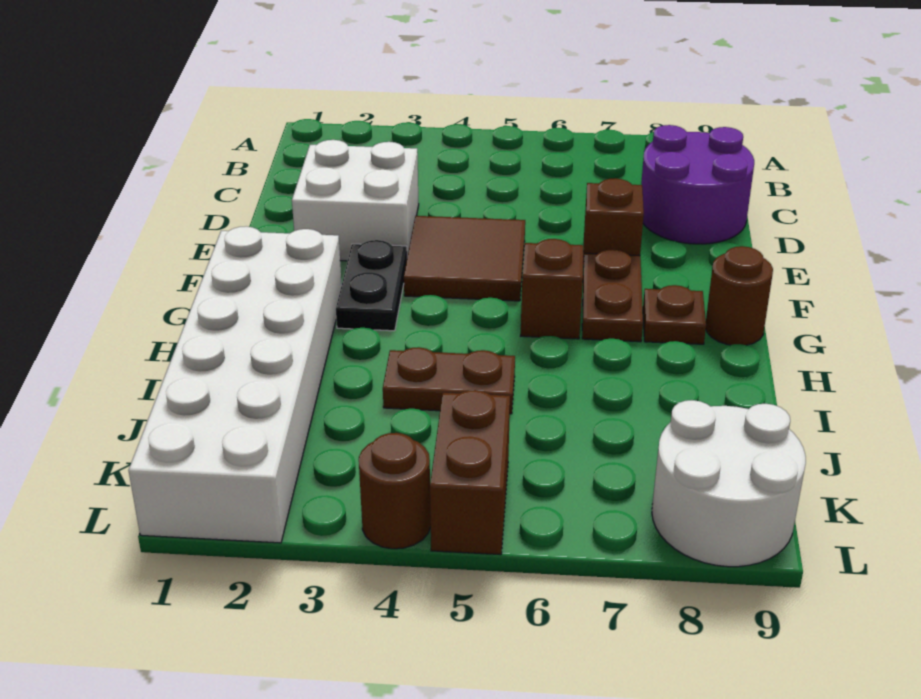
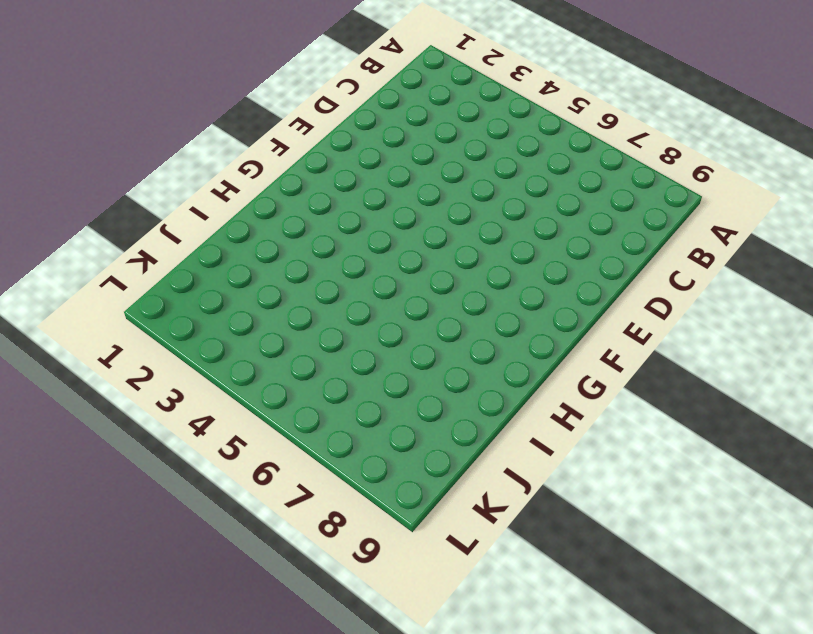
none -> purple round brick C8:D9 level 1
none -> white brick D2:E3 level 1
none -> brown tile E4:F5 level 1

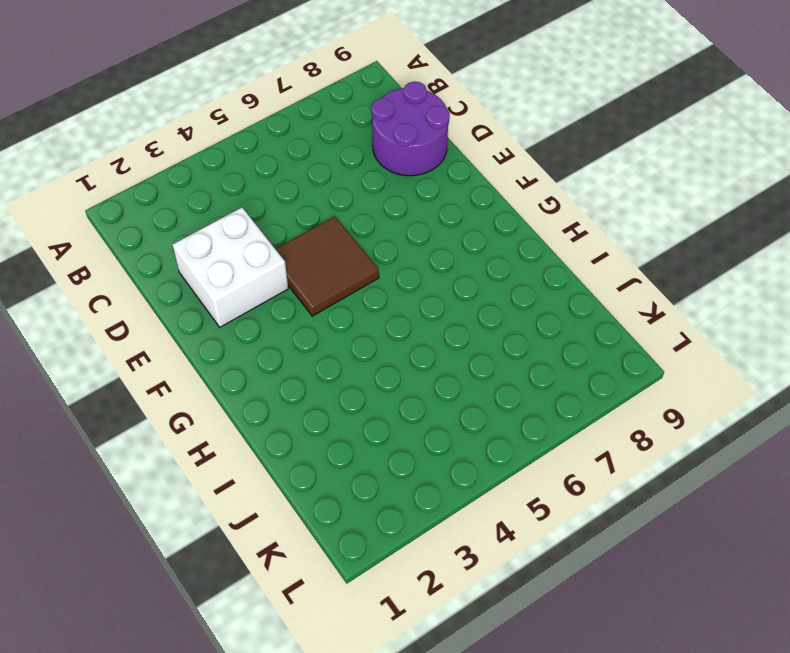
none -> brown brick E7 level 1
none -> black plate F3:G3 level 1
none -> brown plate F7:G7 level 1

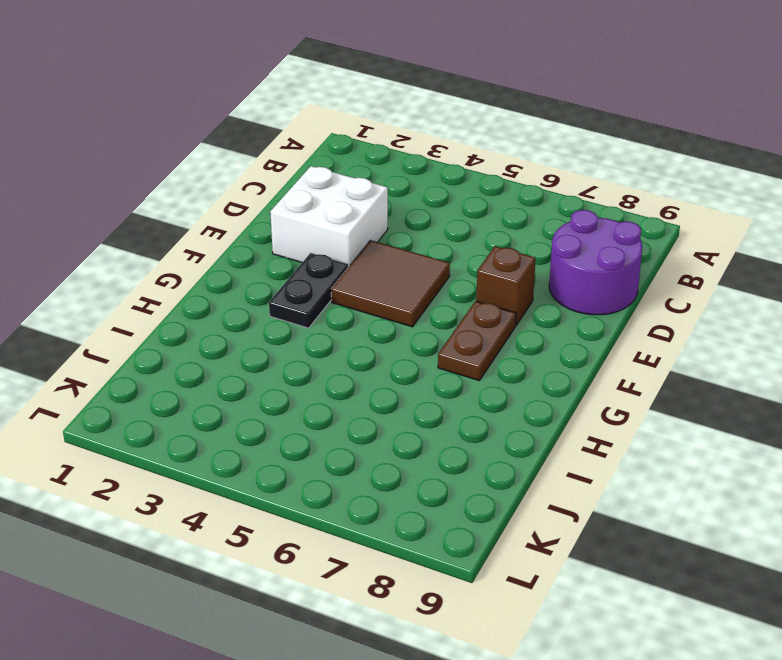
none -> white brick G1:L2 level 1
none -> brown brick G6 level 1
none -> brown plate G8 level 1

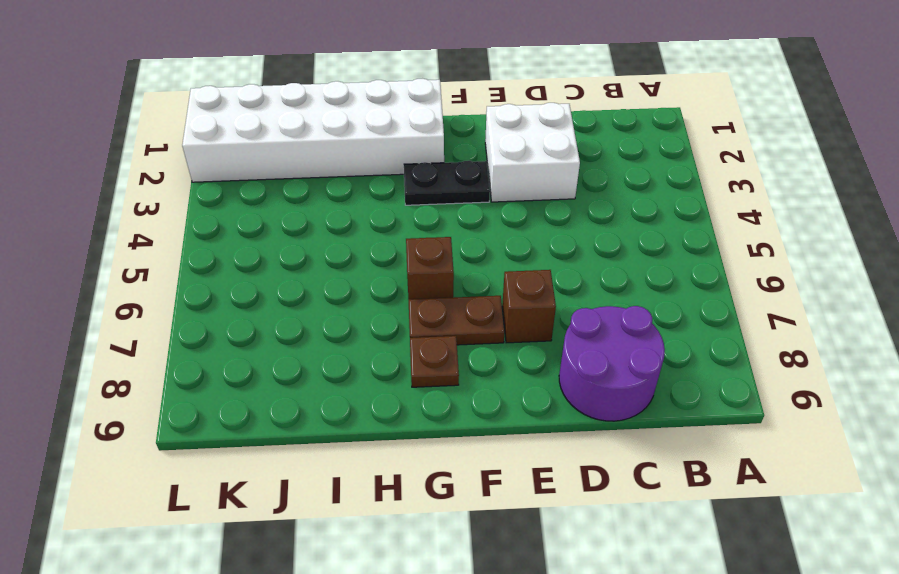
none -> brown tile E4:F5 level 1
none -> brown round brick G9 level 1
none -> brown plate I4:I5 level 1

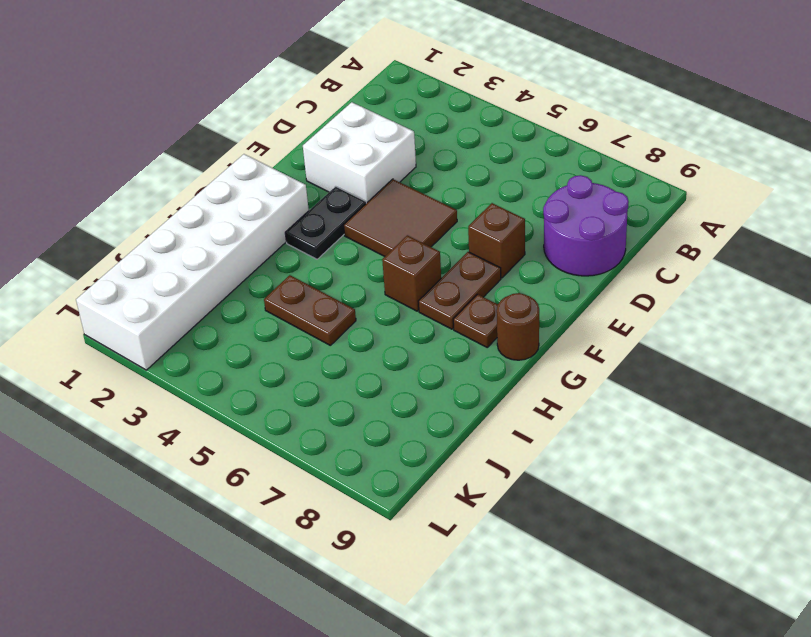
none -> brown brick K5:L5 level 1
none -> white round brick K8:L9 level 1
none -> brown round brick L4 level 1

